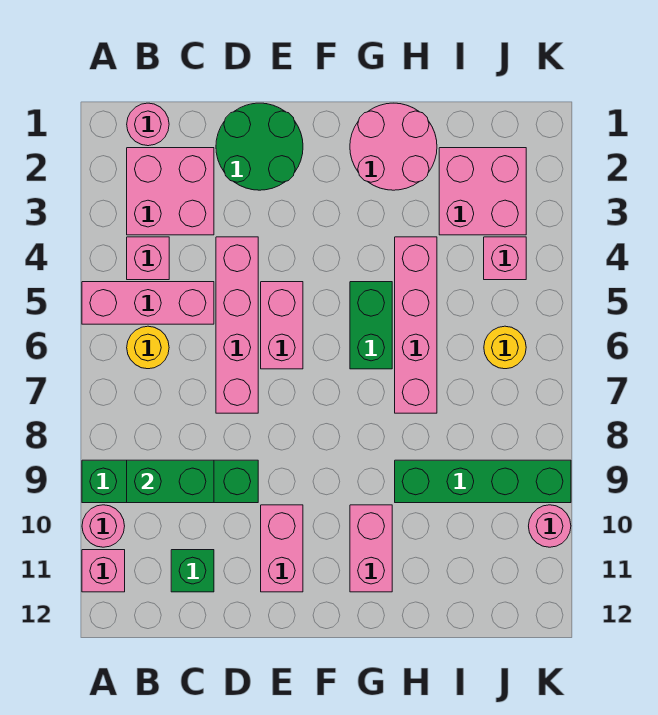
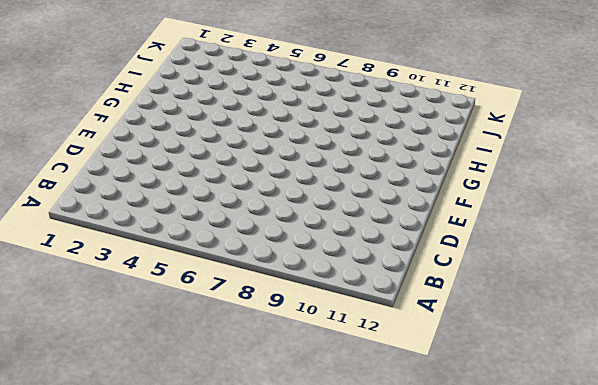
none -> pink brick A5:C5 level 1
none -> green brick A9:D9 level 1
none -> pink round brick A10 level 1

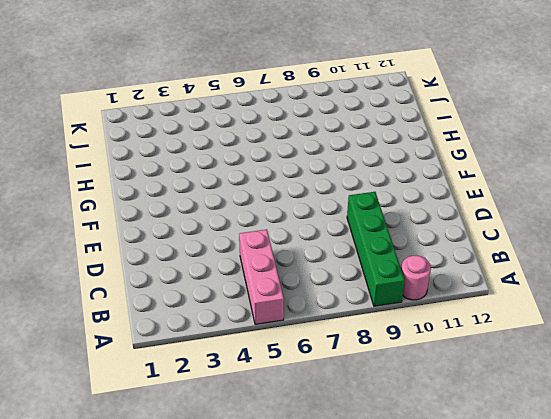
none -> pink brick A11 level 1
none -> pink round brick B1 level 1
none -> pink brick B2:C3 level 1

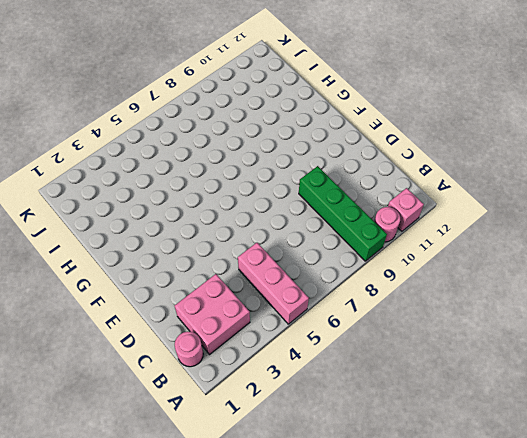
none -> pink brick B4 level 1
none -> yellow round brick B6 level 1
none -> green brick C11 level 1

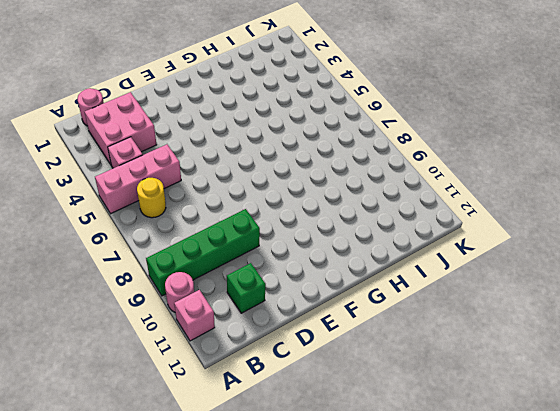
none -> green round brick D1:E2 level 1
none -> pink brick D4:D7 level 1
none -> pink brick E5:E6 level 1

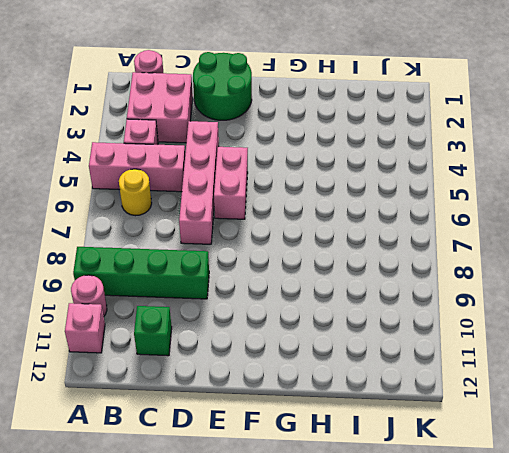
none -> pink brick E10:E11 level 1
none -> pink round brick G1:H2 level 1
none -> green brick G5:G6 level 1

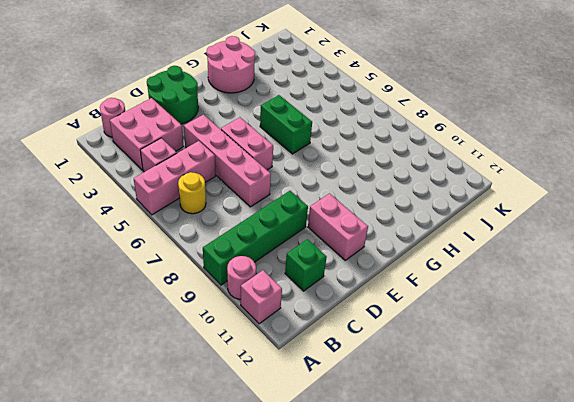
none -> pink brick G10:G11 level 1
none -> pink brick H4:H7 level 1
none -> green brick H9:K9 level 1

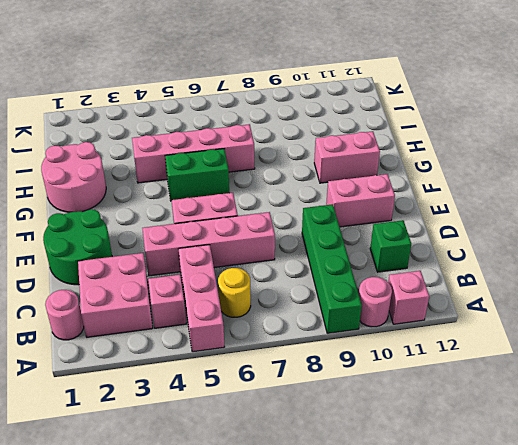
none -> green brick H9:K9 level 1
none -> pink brick I2:J3 level 1
none -> pink brick J4 level 1

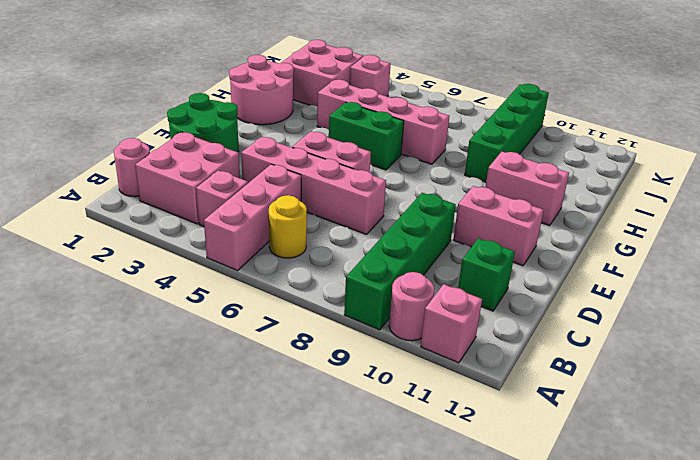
none -> yellow round brick J6 level 1
none -> pink round brick K10 level 1
none -> green brick B9:C9 level 2

